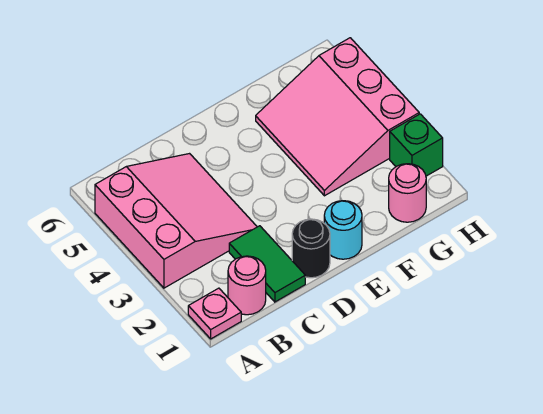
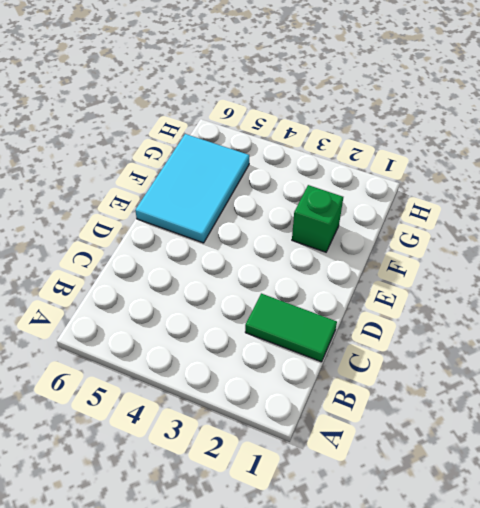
cyan tile E5:G6 level 1 -> pink slope F3:H5 level 1 top H
green brick F2 level 1 -> green brick H2 level 1
none -> pink plate A1 level 1
none -> pink slope A3:C5 level 1 top A

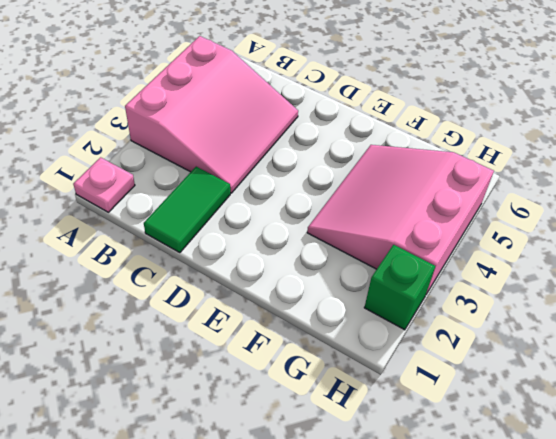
none -> pink round brick B1 level 1
none -> black round brick D1 level 1

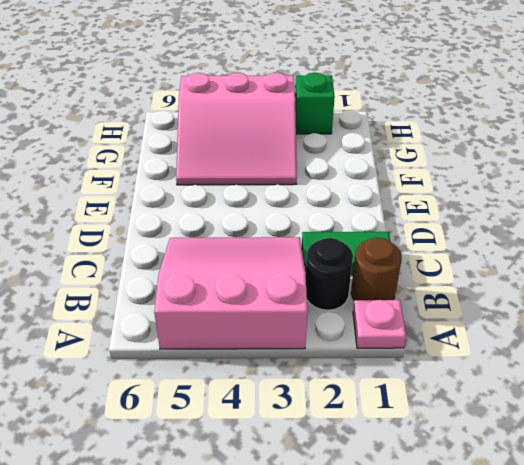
brown round brick B1 level 1 -> pink round brick B1 level 1
black round brick B2 level 1 -> black round brick D1 level 1
none -> cyan round brick E1 level 1
none -> pink round brick G1 level 1

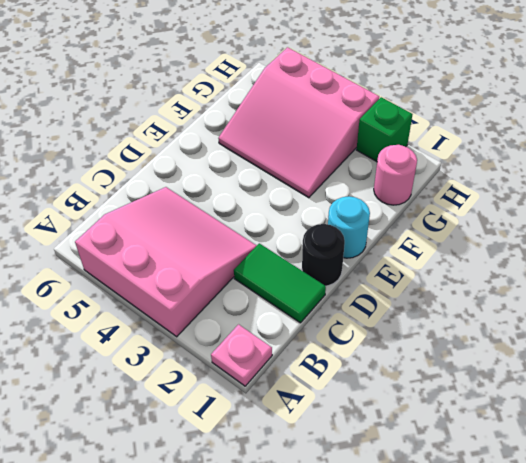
none -> pink round brick B1 level 1

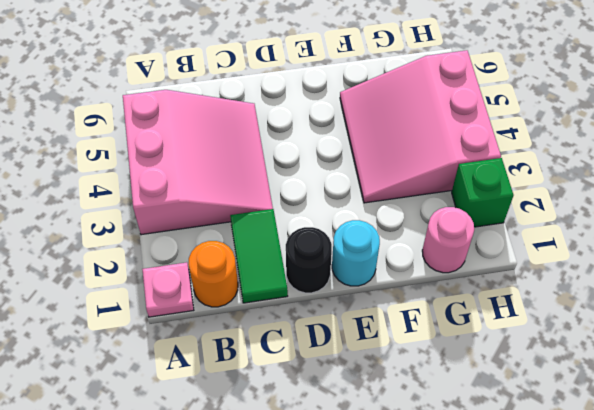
orange round brick B1 level 1 -> pink round brick B1 level 1

